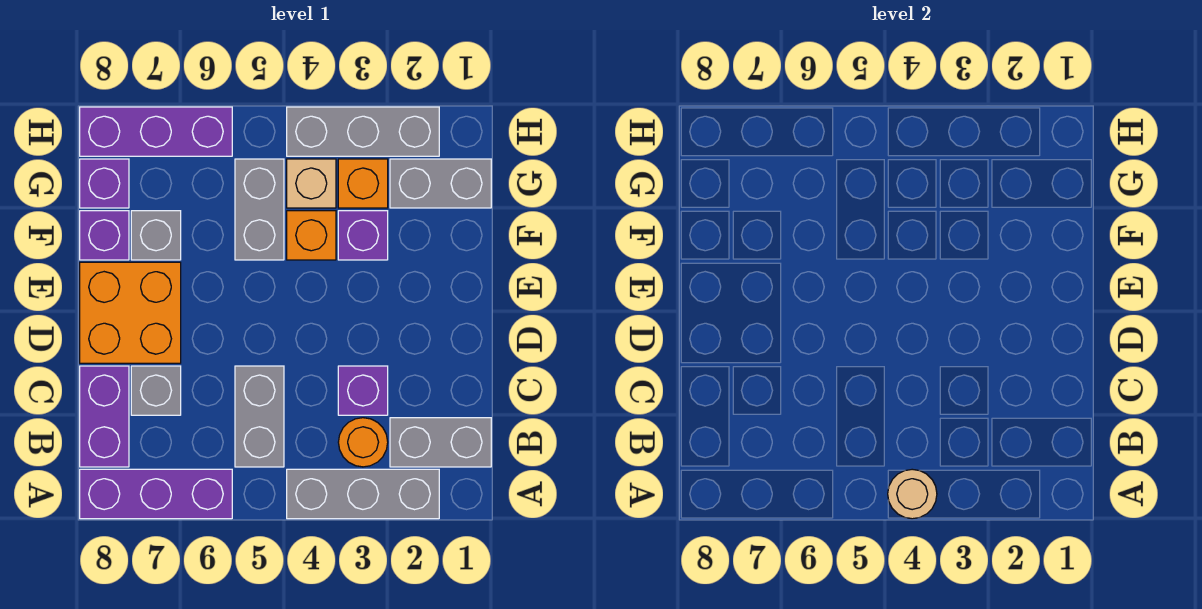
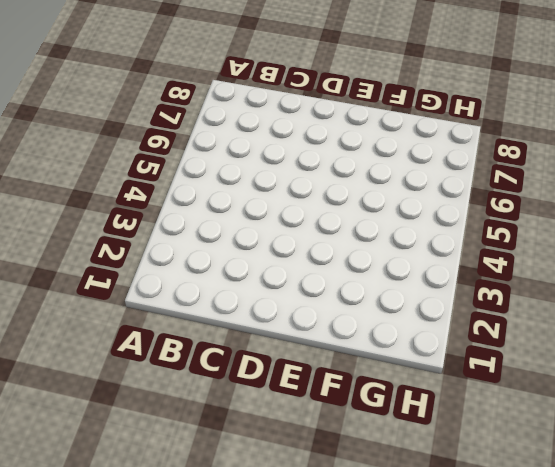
none -> grey brick A2:A4 level 1
none -> purple brick A6:A8 level 1
none -> grey brick B1:B2 level 1

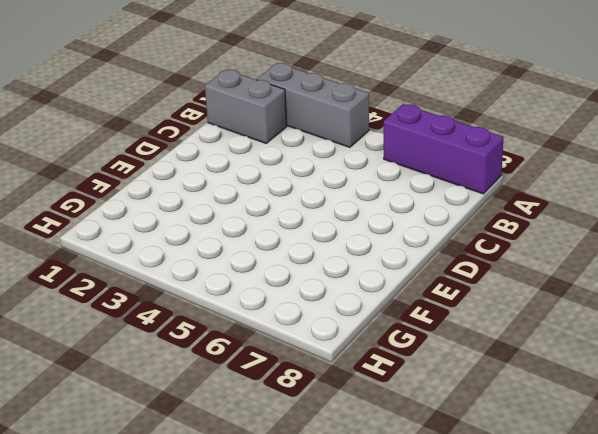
none -> orange round brick B3 level 1
none -> grey brick B5:C5 level 1
none -> purple brick B8:C8 level 1

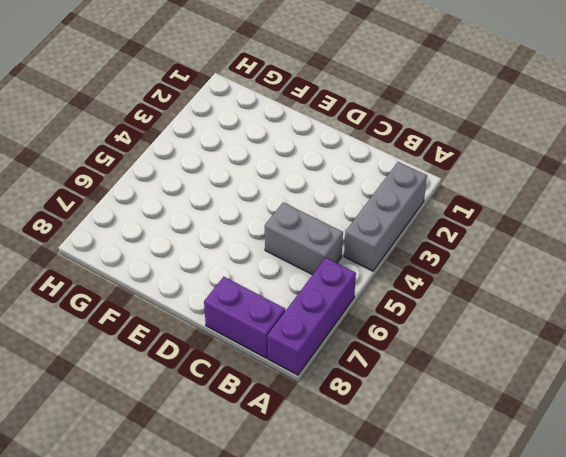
none -> grey brick B1:B2 level 1
none -> orange round brick B3 level 1
none -> purple brick C3 level 1

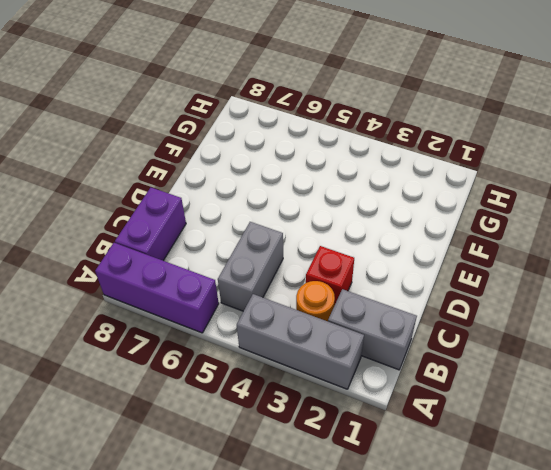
red brick C3 level 1 -> purple brick C3 level 1
none -> grey brick C7 level 1
none -> orange brick D7:E8 level 1
none -> purple brick F3 level 1

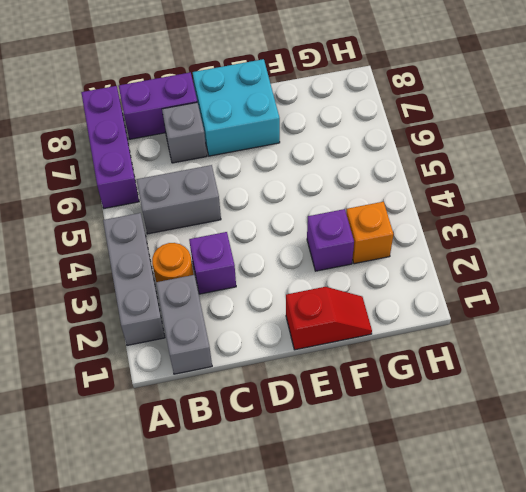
cyan brick D7:E8 level 1 -> orange brick D7:E8 level 1
red slope E1:F1 level 1 top E -> none
none -> orange brick F4 level 1
none -> grey brick F5:G5 level 1
none -> grey brick F7 level 1

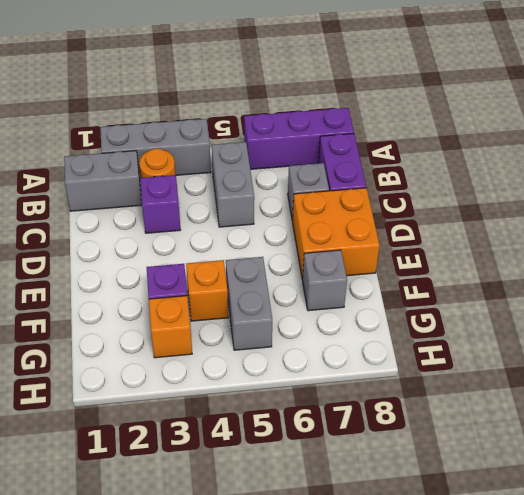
none -> purple brick F8 level 1
none -> grey brick G1:G2 level 1
none -> tan brick G4 level 1

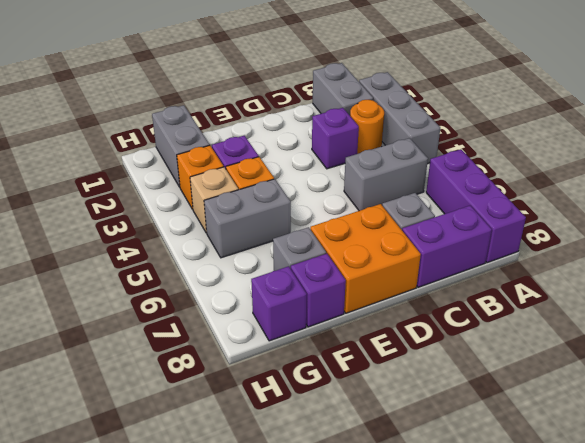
none -> grey brick H2:H4 level 1
none -> purple brick H6:H8 level 1
none -> tan round brick A4 level 2

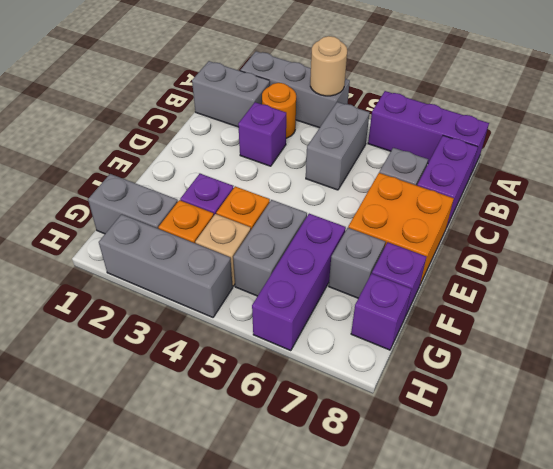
purple brick F6:H6 level 1 -> purple brick H6:H8 level 1

